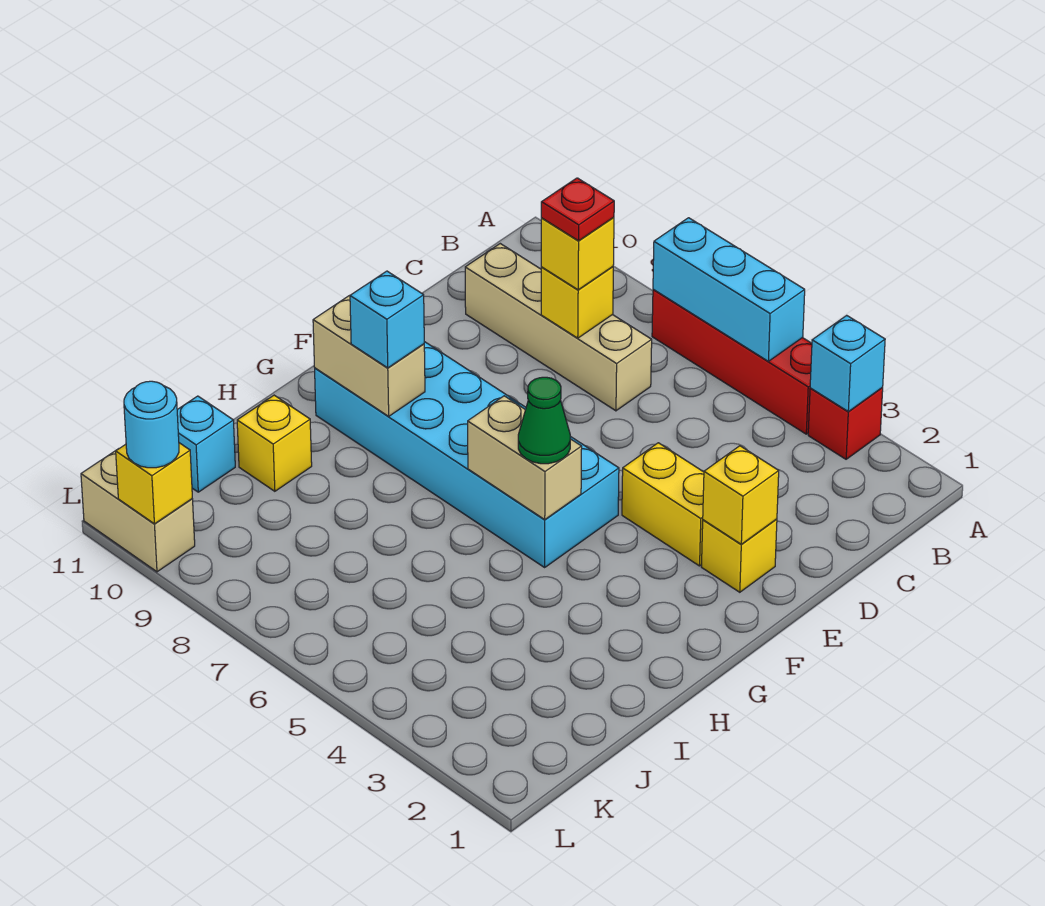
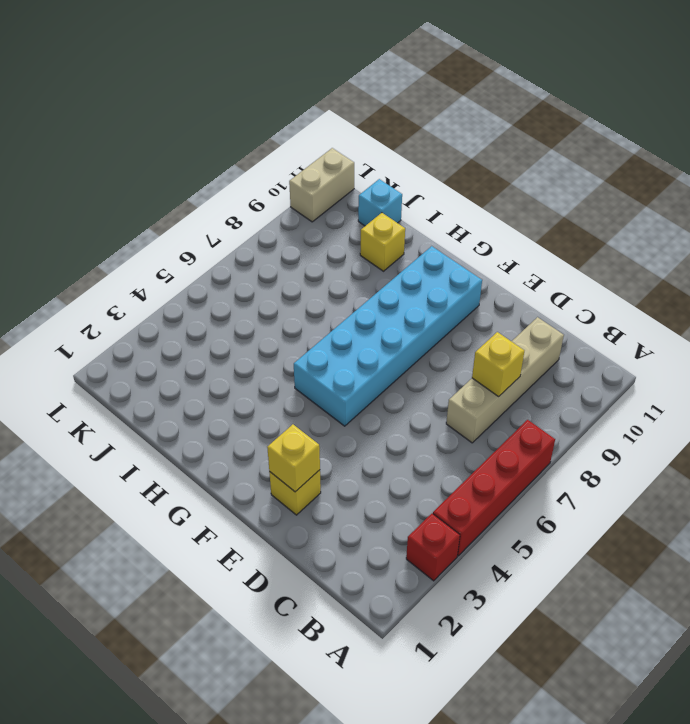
none -> yellow brick E3:E4 level 1
none -> cyan brick A3 level 2
none -> cyan brick A5:A7 level 2

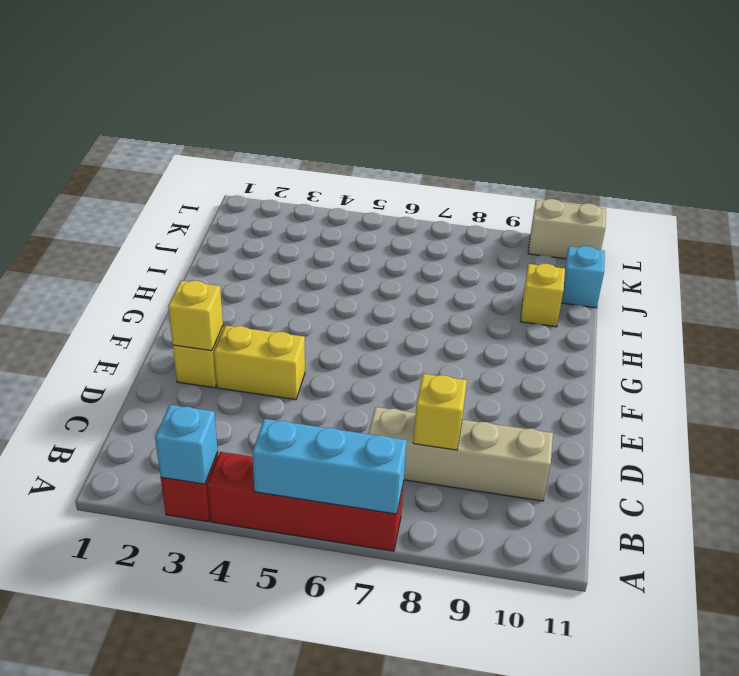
none -> cyan brick F5:G10 level 1
none -> tan brick G5:G6 level 2
none -> tan brick G9:G10 level 2

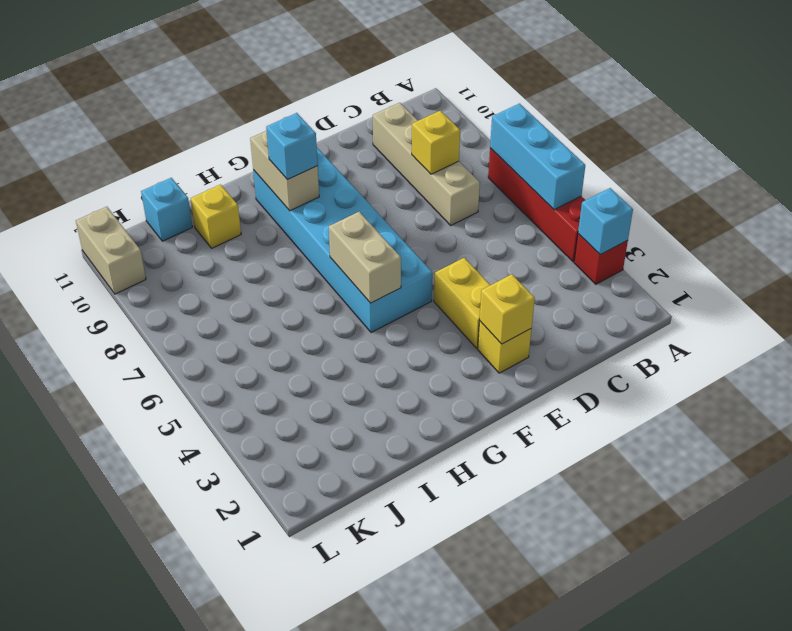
none -> yellow brick L10 level 2
none -> yellow brick C8 level 3
none -> green cone G5 level 3

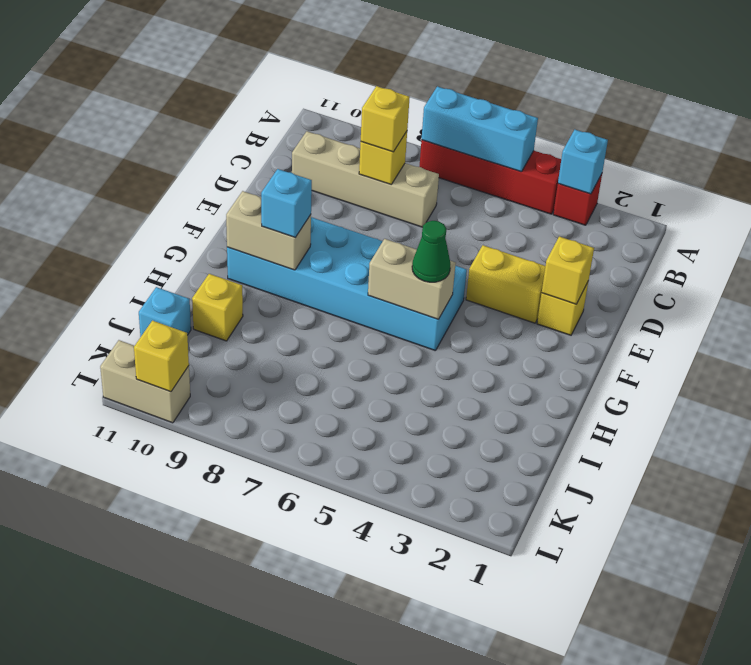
none -> cyan round brick L10 level 3
none -> red plate C8 level 4

